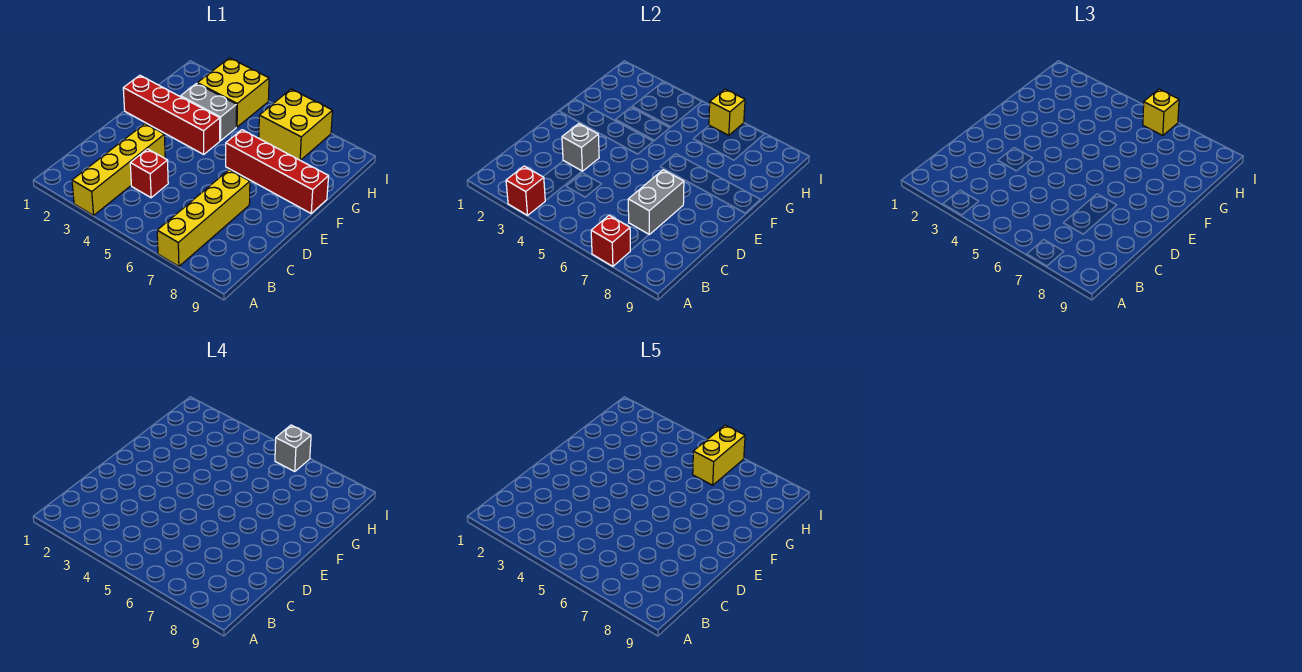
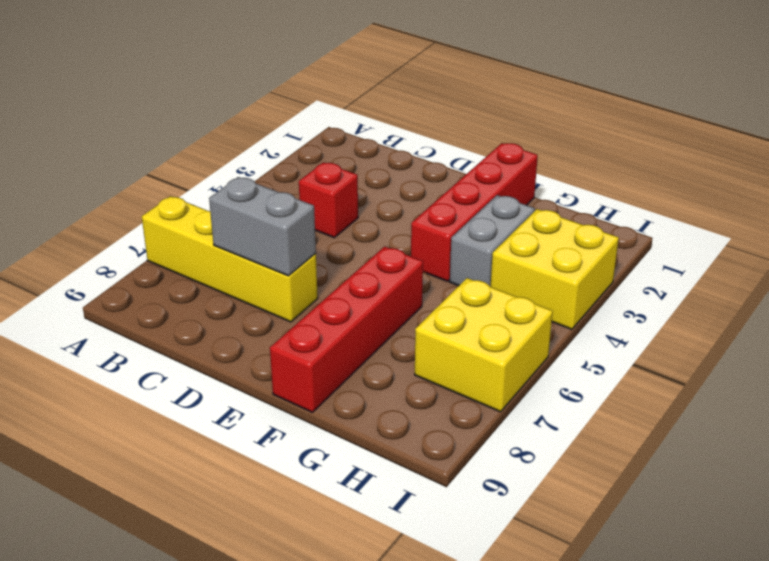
none -> yellow brick A3:D3 level 1
none -> red brick A3 level 2
none -> red brick A7 level 2

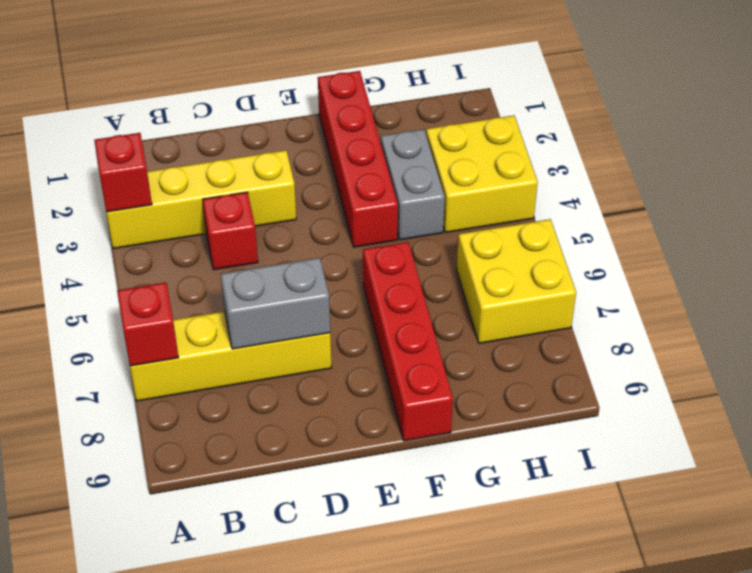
none -> grey brick D3 level 2
none -> yellow brick I6 level 2
none -> yellow brick I6 level 3

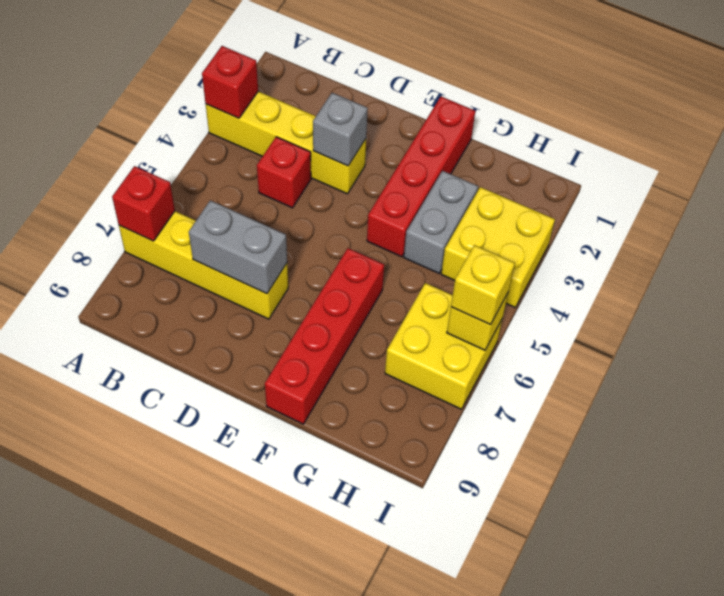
none -> grey brick I6 level 4
none -> yellow brick H6:I6 level 5

